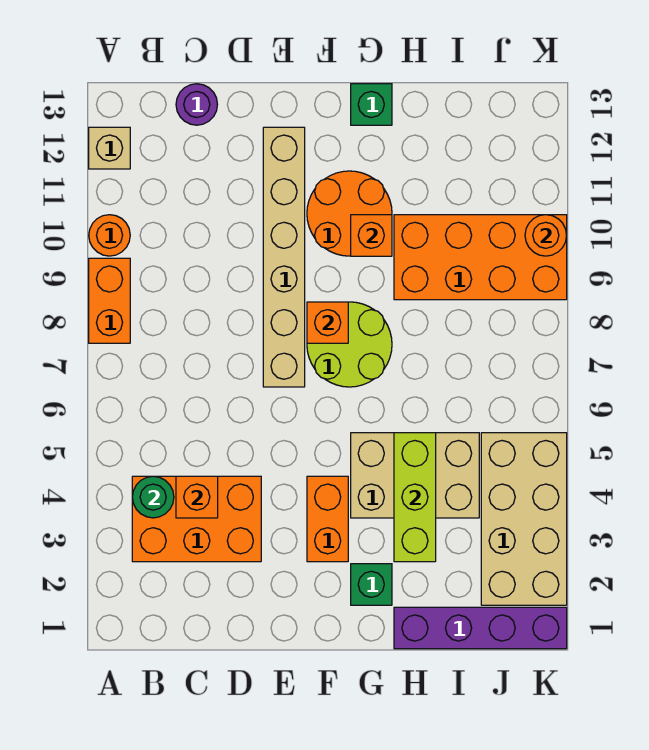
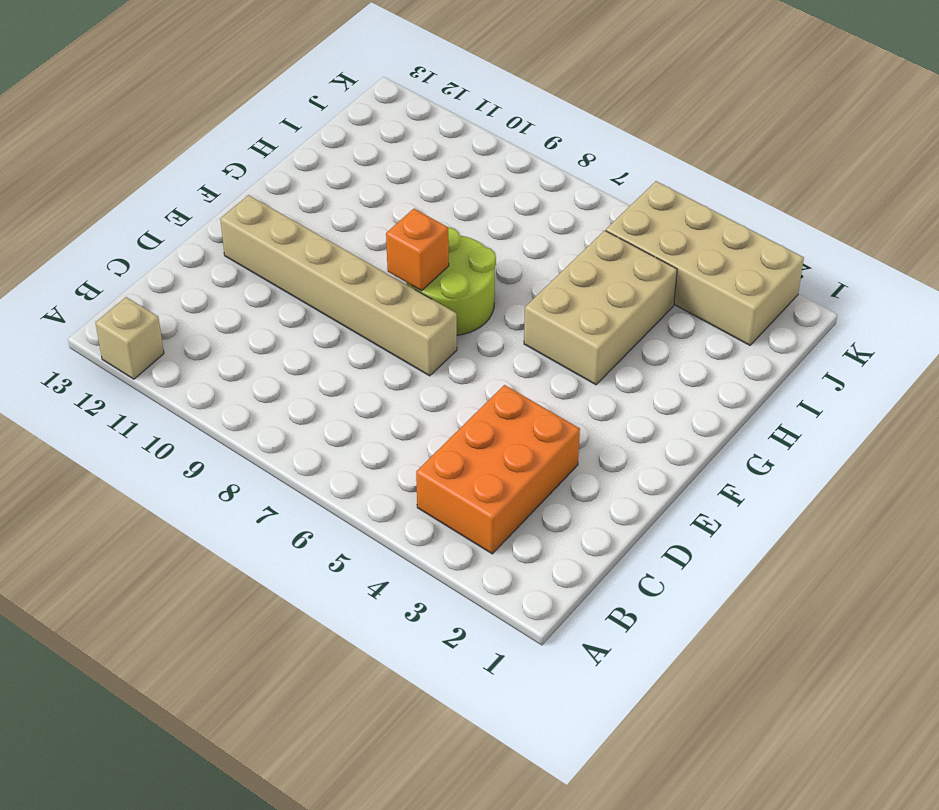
none -> orange brick A8:A9 level 1
none -> orange round brick A10 level 1
none -> purple round brick C13 level 1

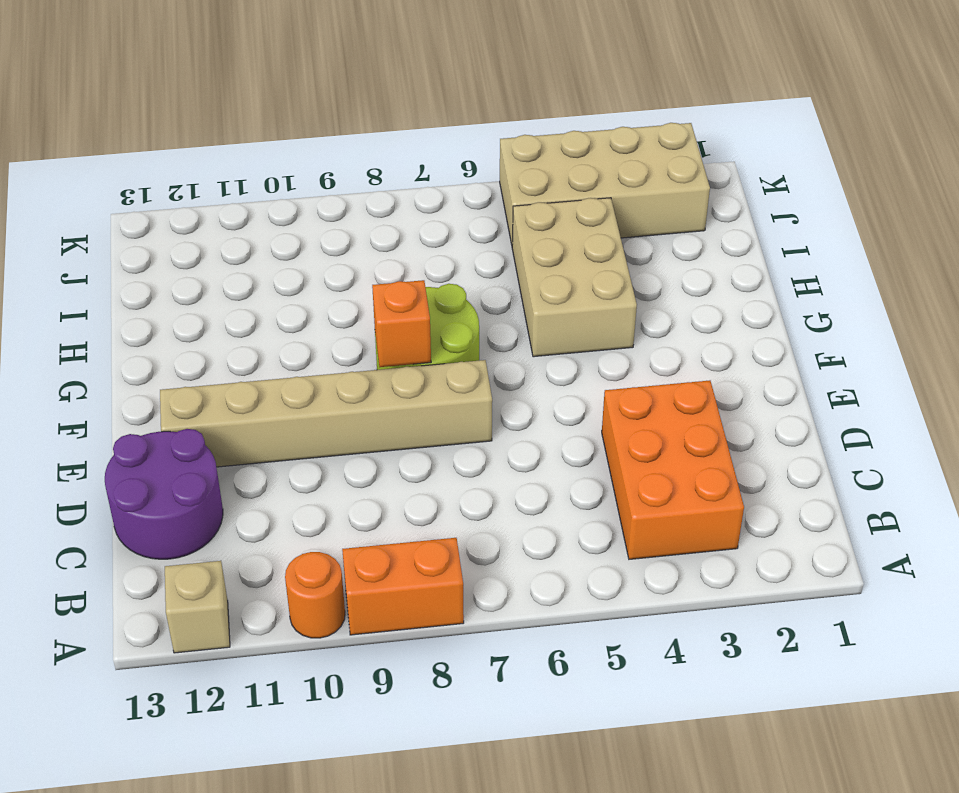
purple round brick C12:D13 level 1 -> purple round brick C13 level 1
none -> orange brick F3:F4 level 1
none -> orange round brick F10:G11 level 1
none -> green brick G2 level 1

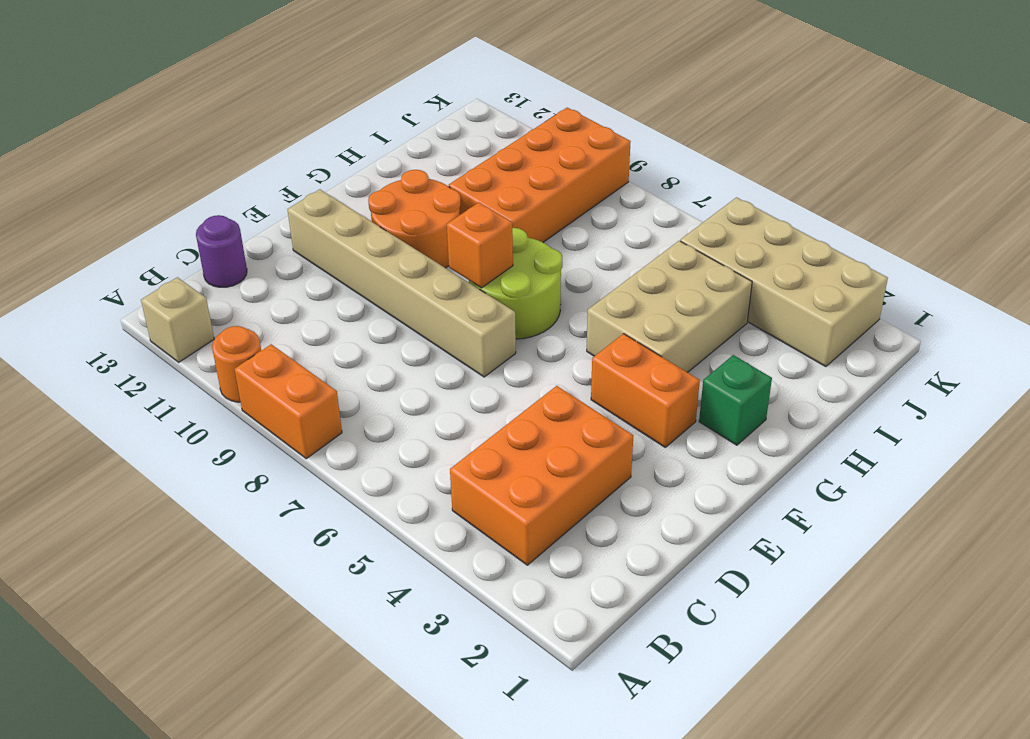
none -> green brick G13 level 1
none -> purple brick H1:K1 level 1
none -> green round brick B4 level 2

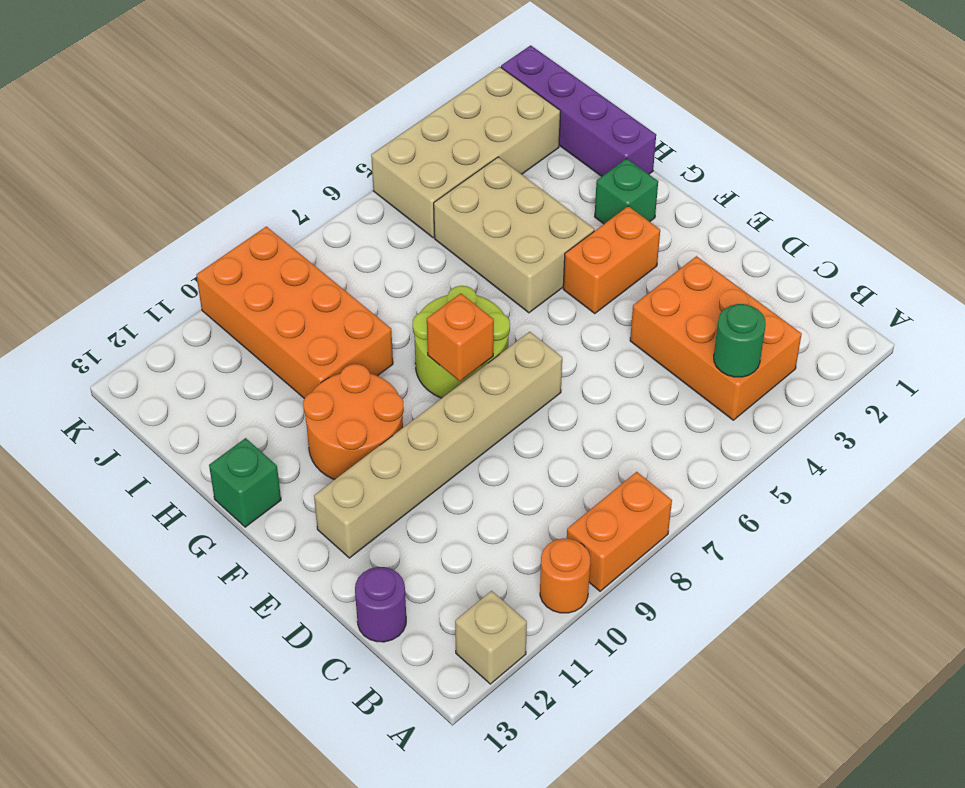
none -> orange brick C4 level 2
none -> orange brick G10 level 2
none -> lime brick H3:H5 level 2

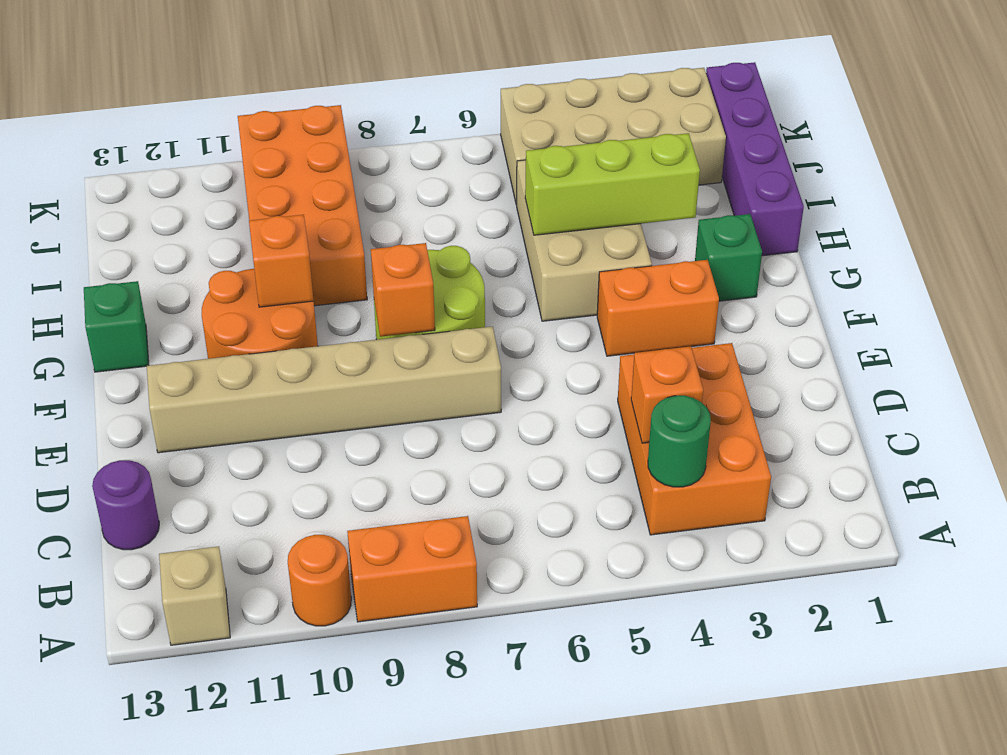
none -> orange round brick K10 level 2

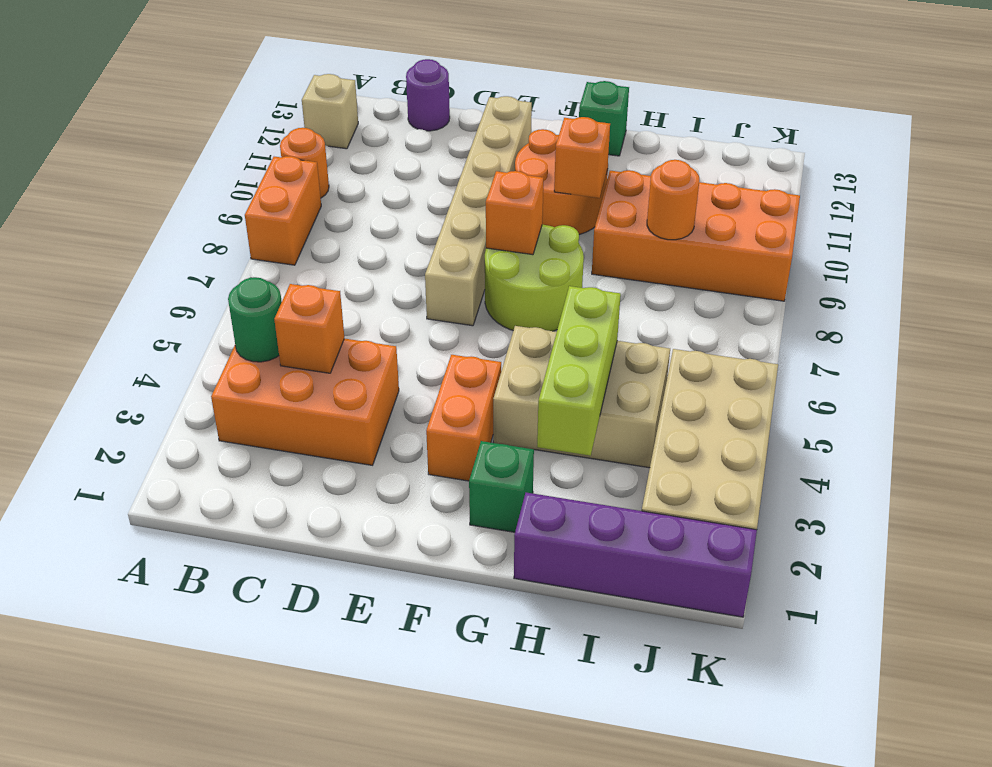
orange round brick I9 level 2 -> orange round brick K10 level 2

